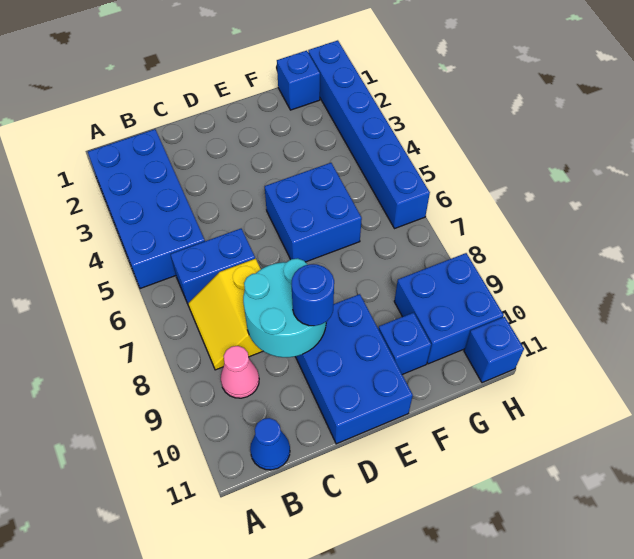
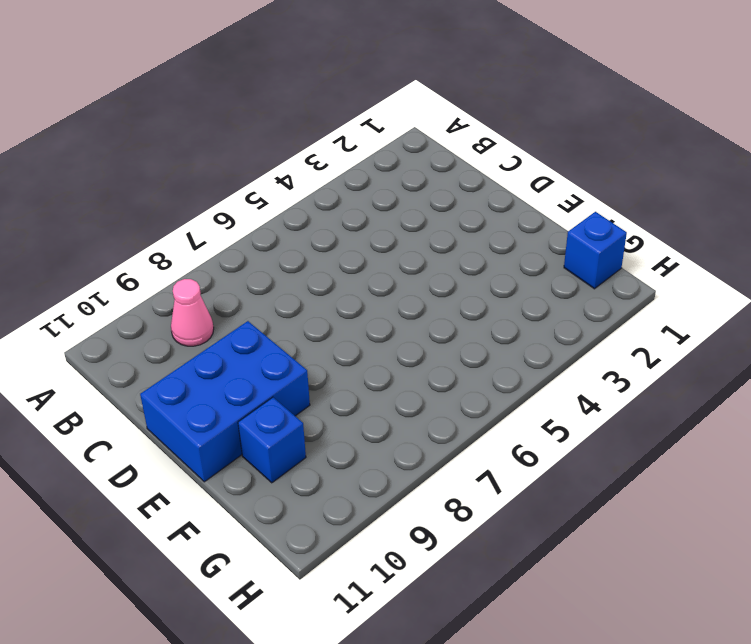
none -> blue brick A2:B5 level 1
none -> blue brick B6:C6 level 1
none -> yellow slope B7:C8 level 1 top C

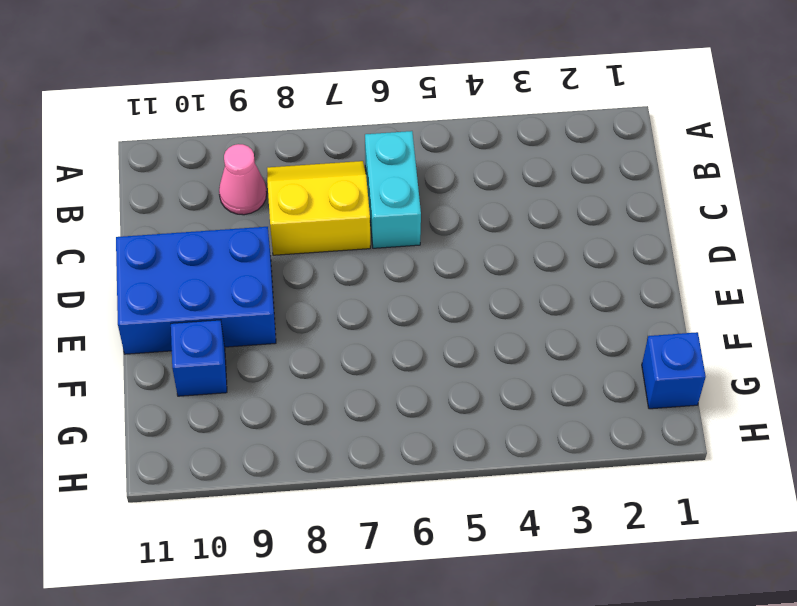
cyan brick B6:C6 level 1 -> blue brick B6:C6 level 1
none -> blue brick A2:B5 level 1
none -> blue cone B11 level 1
none -> blue brick E5:F6 level 1

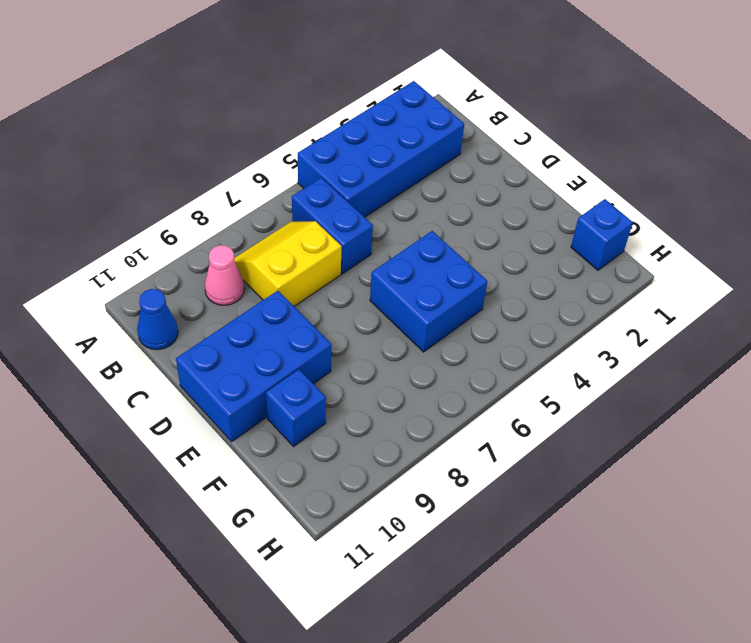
none -> blue brick G9:H10 level 1
none -> blue brick H1:H6 level 1
none -> blue brick H11 level 1

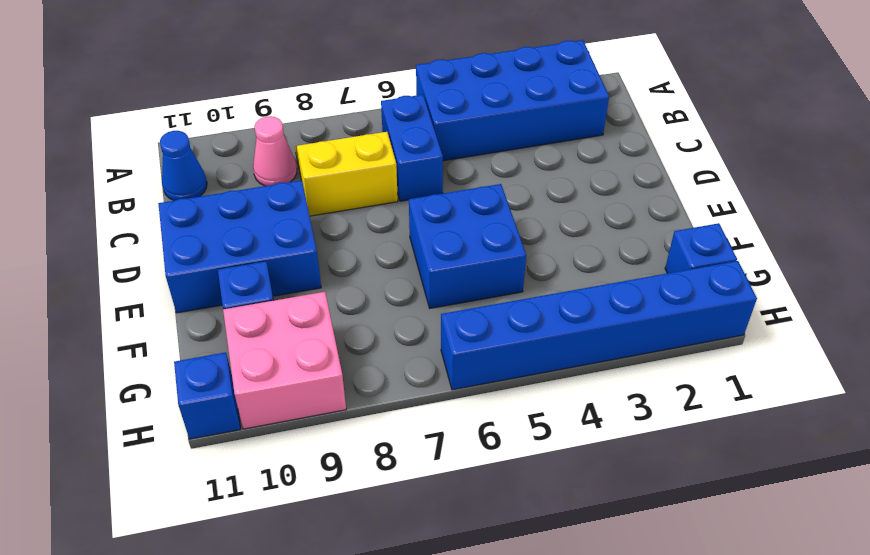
pink brick G9:H10 level 1 -> blue brick G9:H10 level 1
none -> cyan round brick C8:D9 level 2
none -> blue round brick D9 level 3

